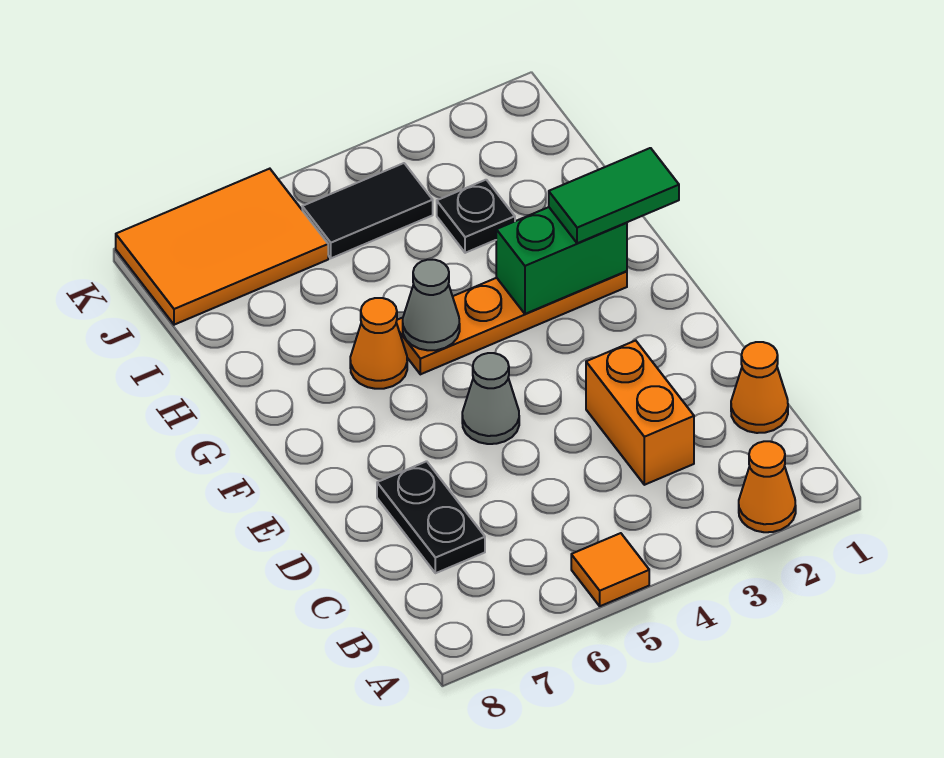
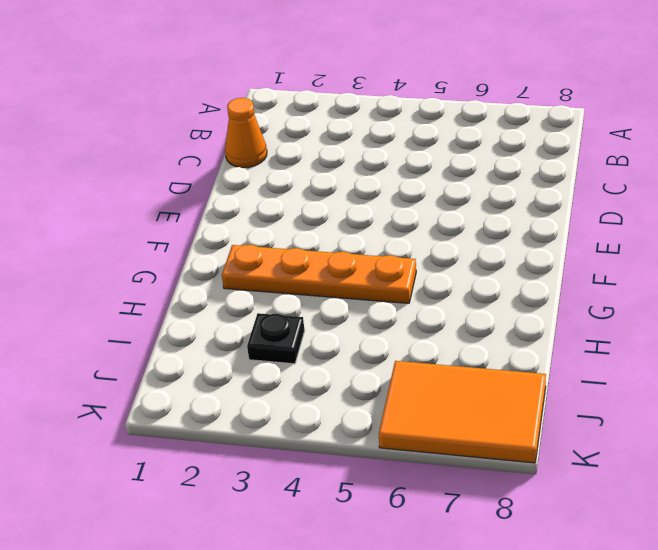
none -> orange cone A2 level 1
none -> orange tile A5 level 1
none -> orange brick C3:D3 level 1

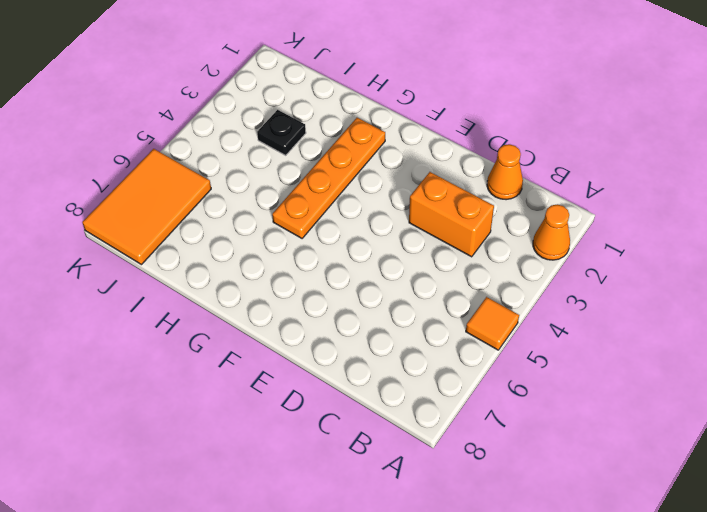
none -> black plate C7:D7 level 1
none -> grey cone E5 level 1
none -> orange cone G6 level 1

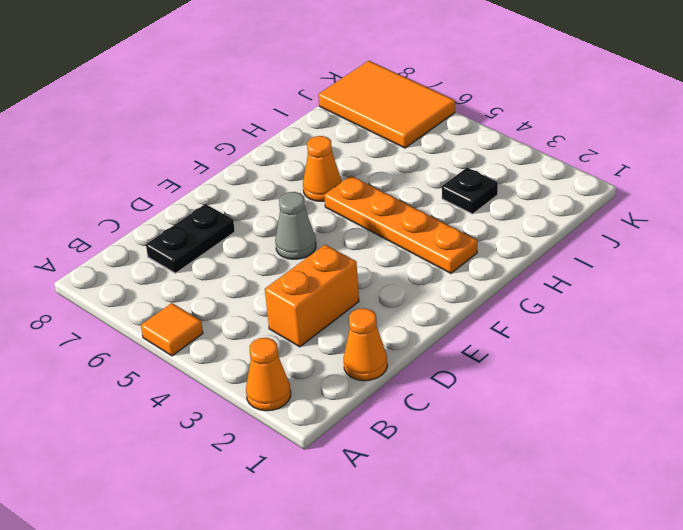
none -> black tile J4:J5 level 1
none -> green brick G2:G3 level 2
none -> grey cone G5 level 2

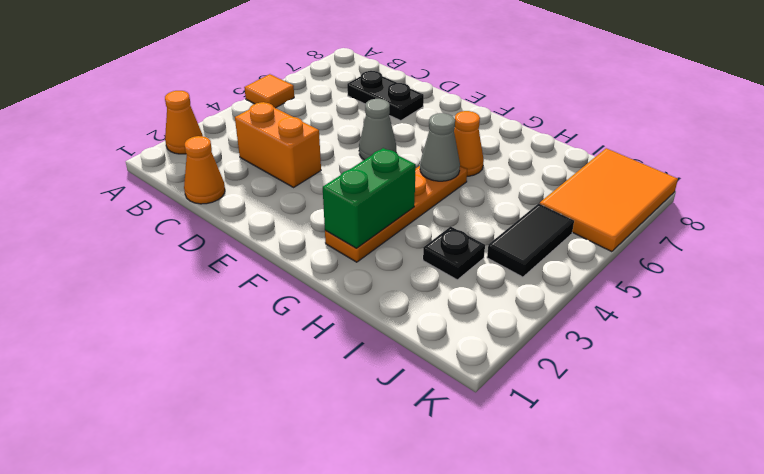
none -> green tile G1:G2 level 3

